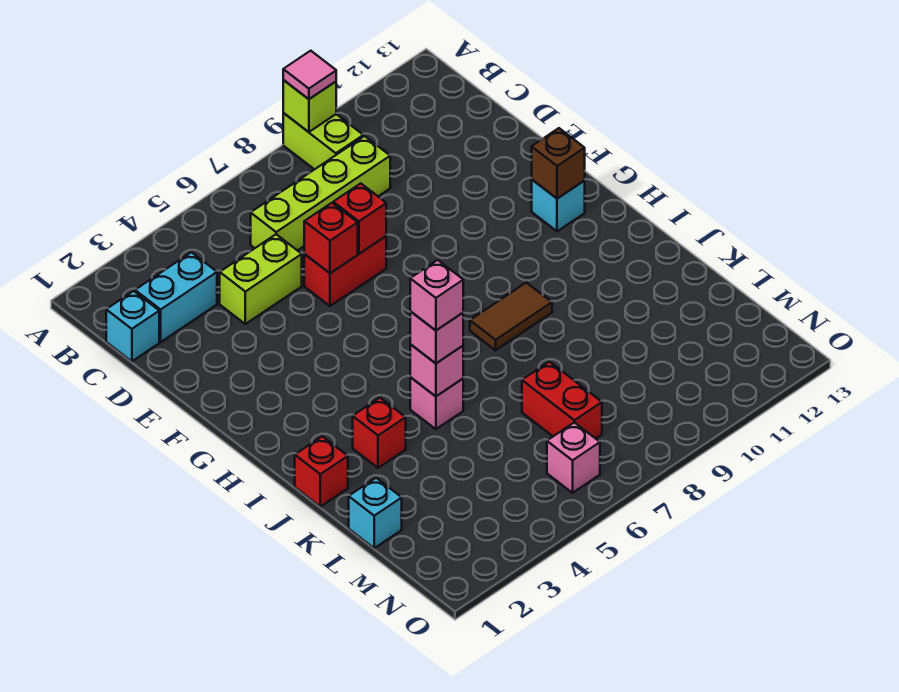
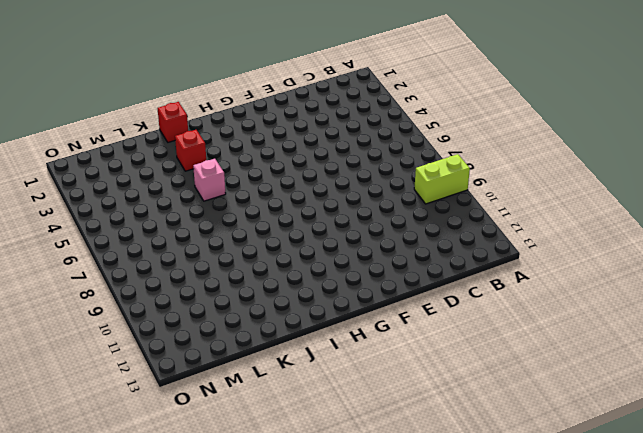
none -> cyan brick C1 level 1
none -> cyan brick C2:C3 level 1
none -> lime brick C6:C9 level 1

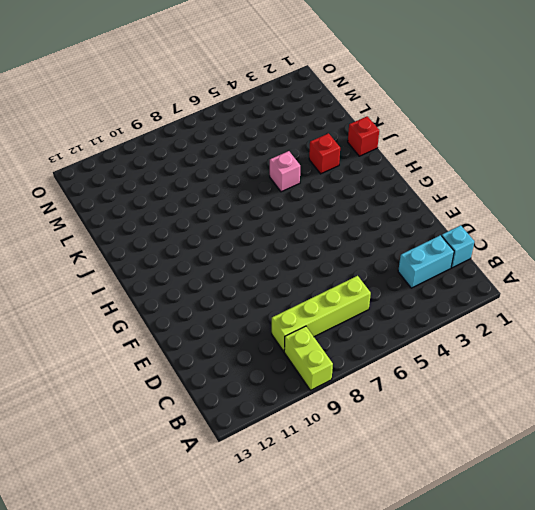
none -> lime brick D4:D5 level 1
none -> red brick E6:E7 level 1
none -> cyan brick G12 level 1

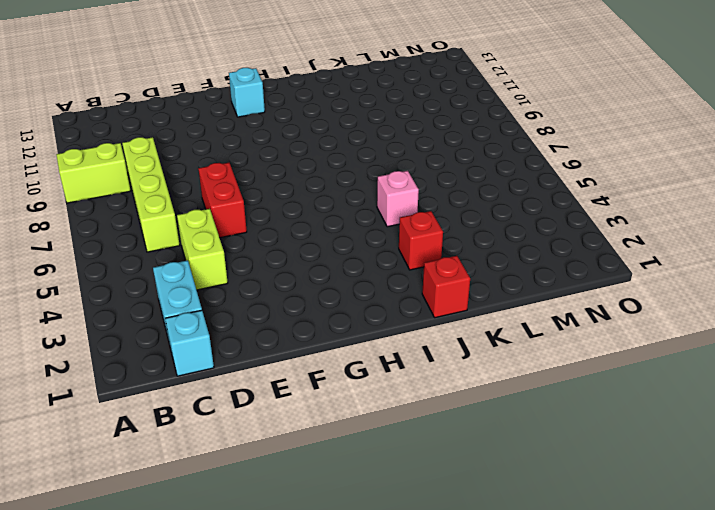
none -> brown tile I8:I9 level 1
none -> cyan brick L1 level 1
none -> red brick L7:M7 level 1

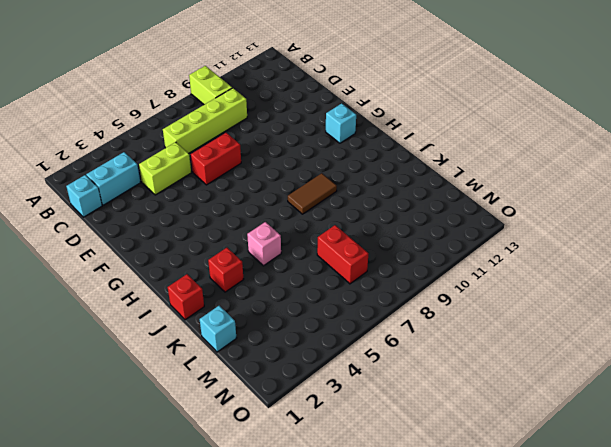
none -> pink brick N6 level 1
none -> lime brick A9 level 2
none -> red brick E6 level 2

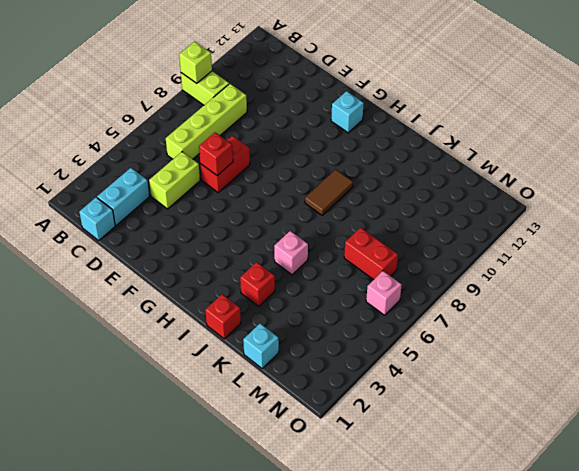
none -> red brick E7 level 2
none -> brown brick G12 level 2
none -> pink brick J5 level 2

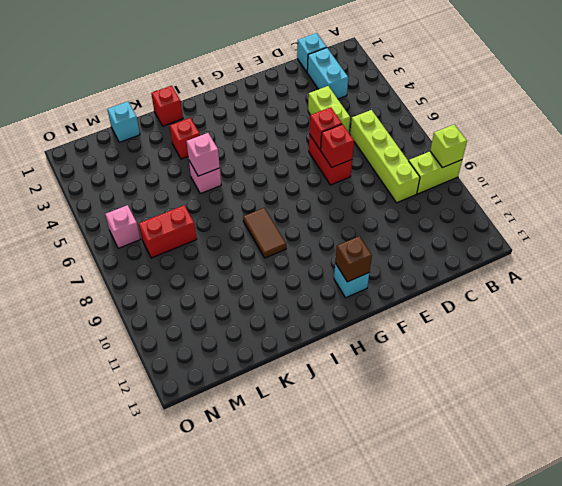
none -> pink tile A9 level 3
none -> pink brick J5 level 3
none -> pink brick J5 level 4

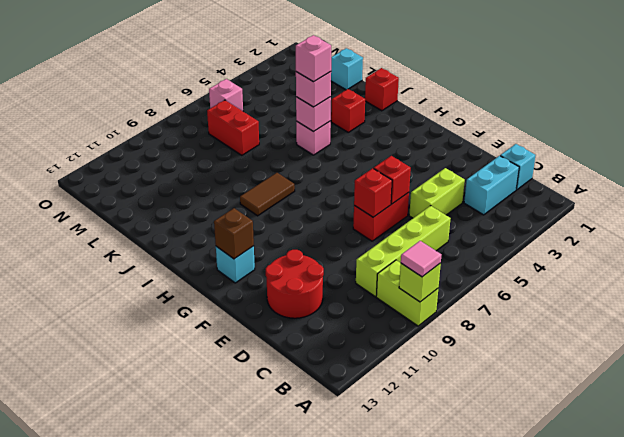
red round brick D11:E12 level 1 -> none

